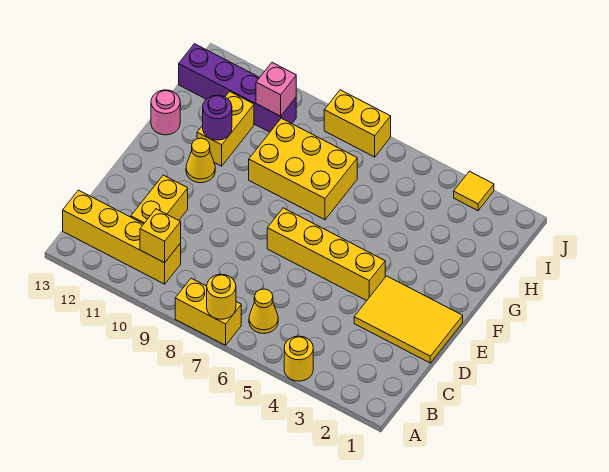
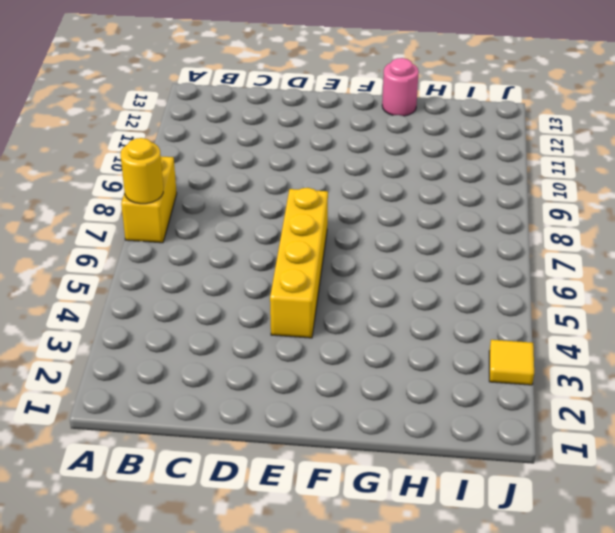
none -> yellow round brick A4 level 1
none -> yellow cone B6 level 1
none -> yellow brick B10:B13 level 1

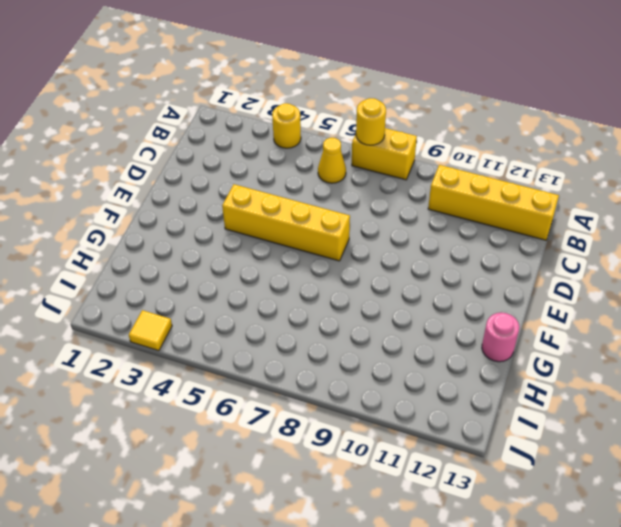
none -> yellow brick C11:D11 level 1
none -> yellow tile D1:E3 level 1
none -> yellow cone F11 level 1

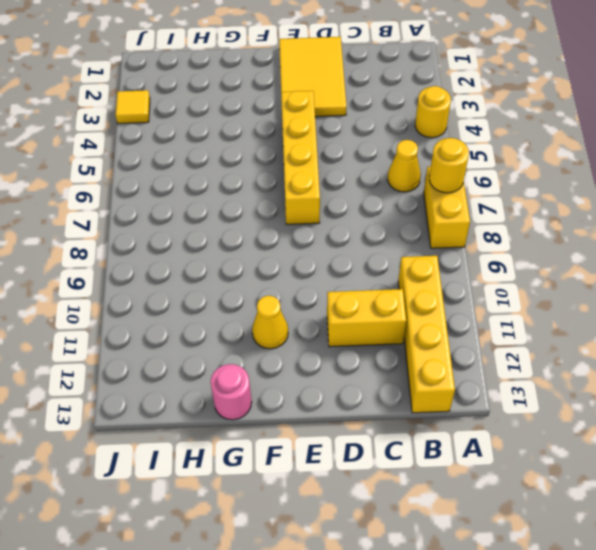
none -> yellow brick G7:H9 level 1
none -> yellow brick G11:H11 level 1
none -> purple brick I10:I13 level 1

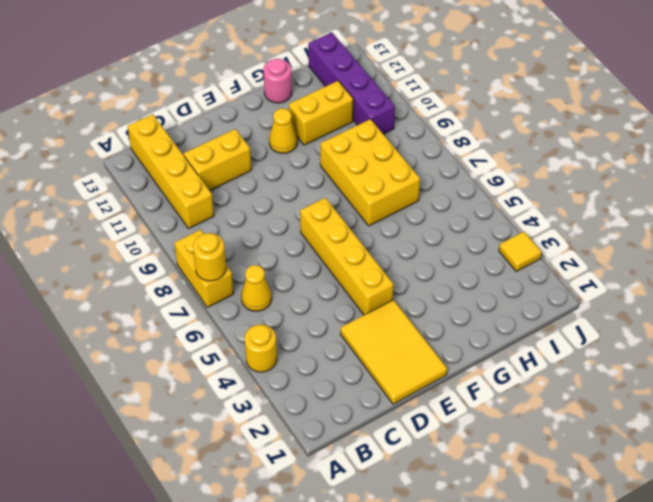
none -> yellow brick J7:J8 level 1
none -> yellow brick B10 level 2
none -> purple round brick G11 level 2

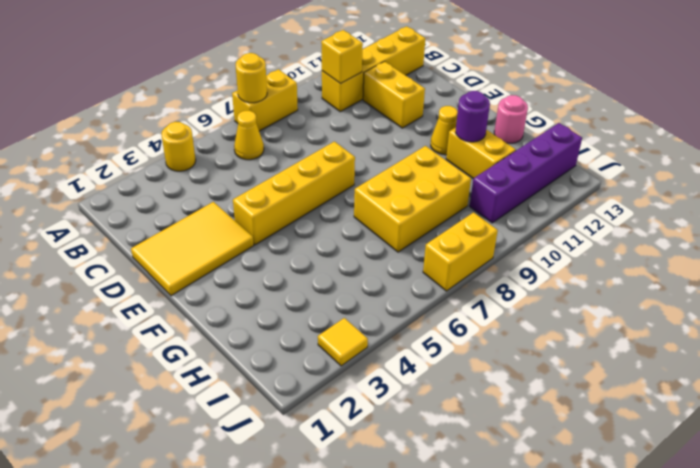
none -> pink brick I10 level 2

